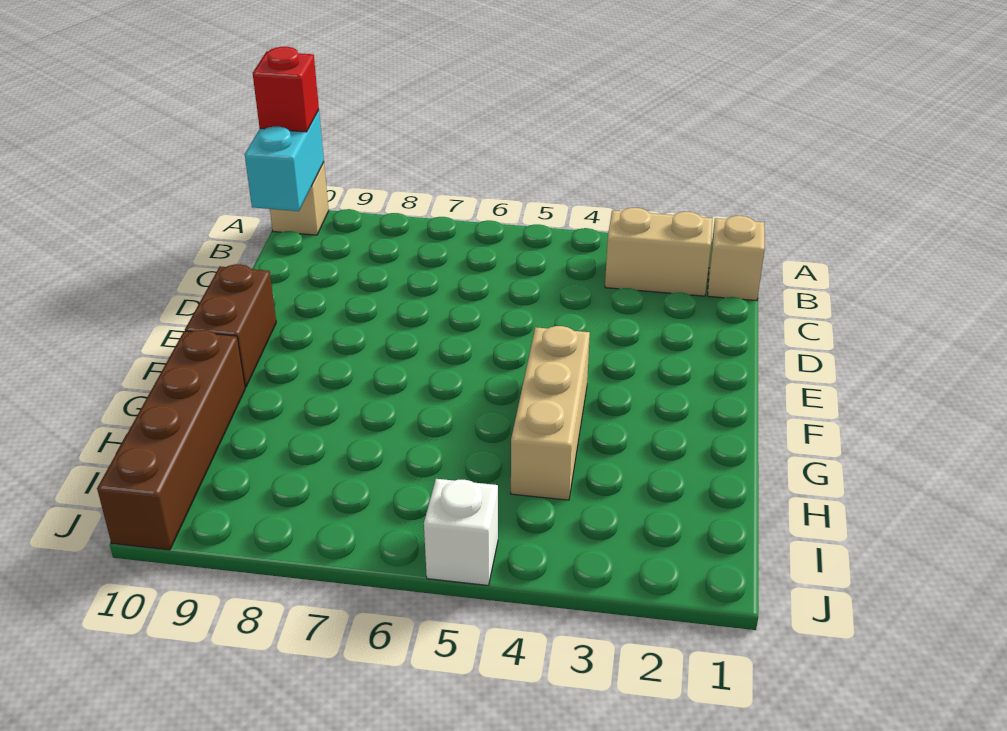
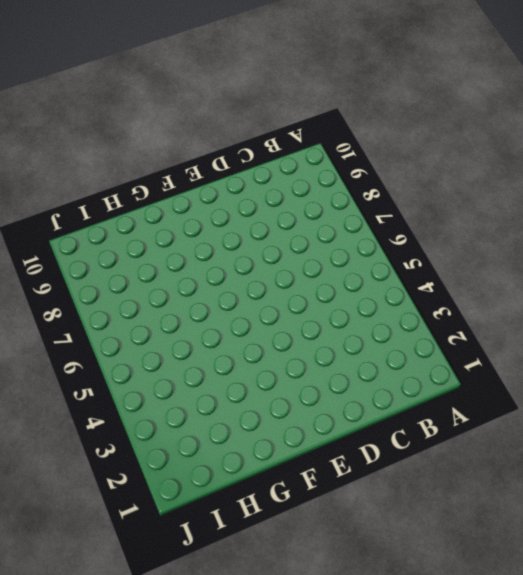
none -> tan brick A10 level 1
none -> tan brick B1 level 1

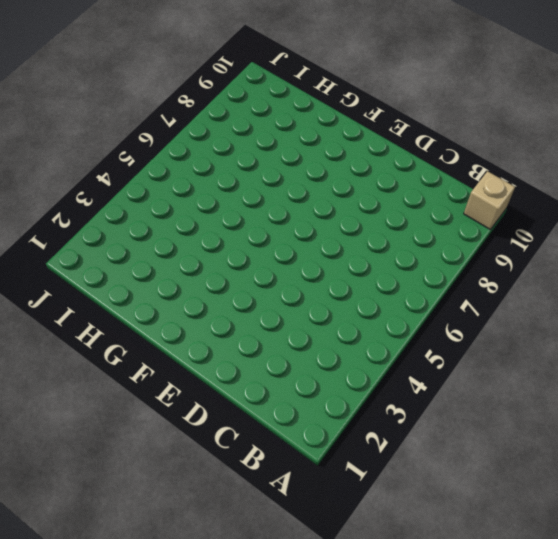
none -> tan brick B1 level 1
none -> tan brick B2:B3 level 1

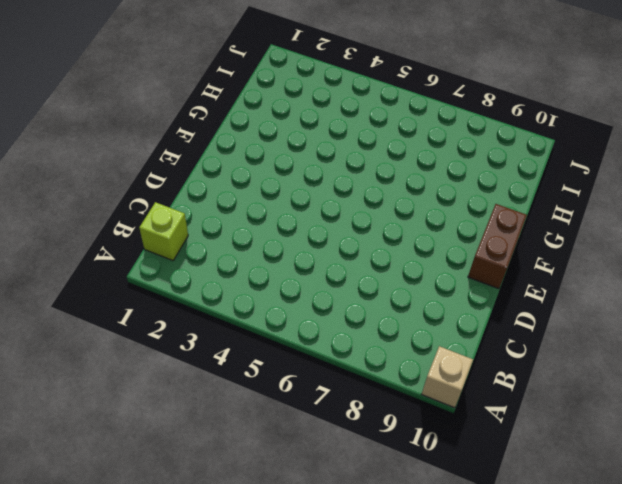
lime brick B1 level 1 -> tan brick B1 level 1
none -> tan brick B2:B3 level 1
none -> tan brick F4:H4 level 1

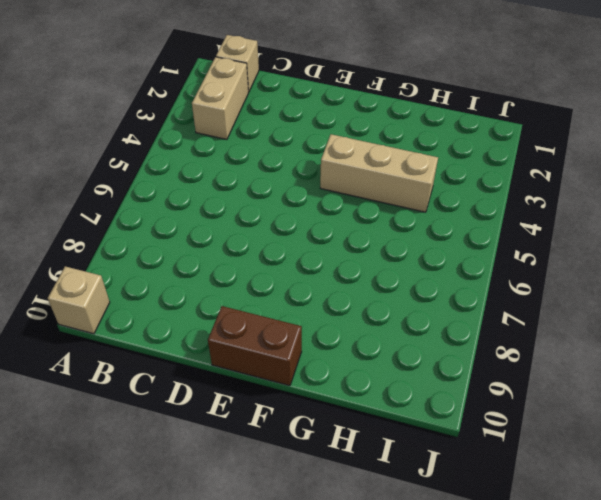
none -> brown brick G10:J10 level 1
none -> white brick J5 level 1

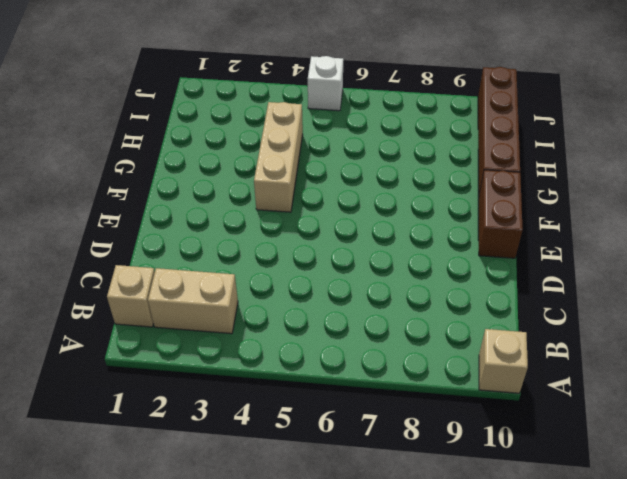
none -> cyan brick A10:B10 level 2
none -> red brick A10 level 3

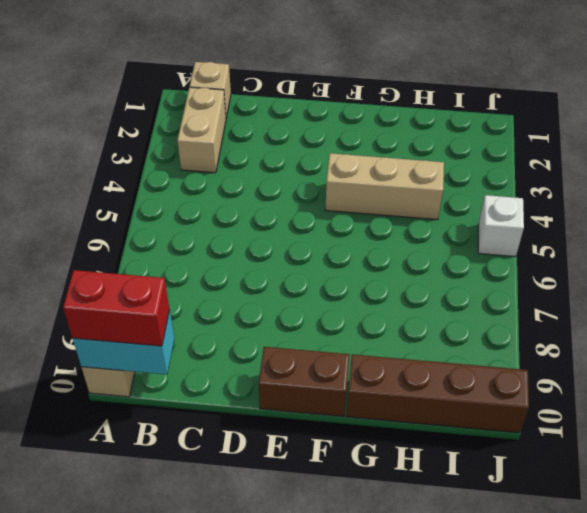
red brick A10:B10 level 3 -> red brick A10 level 3

